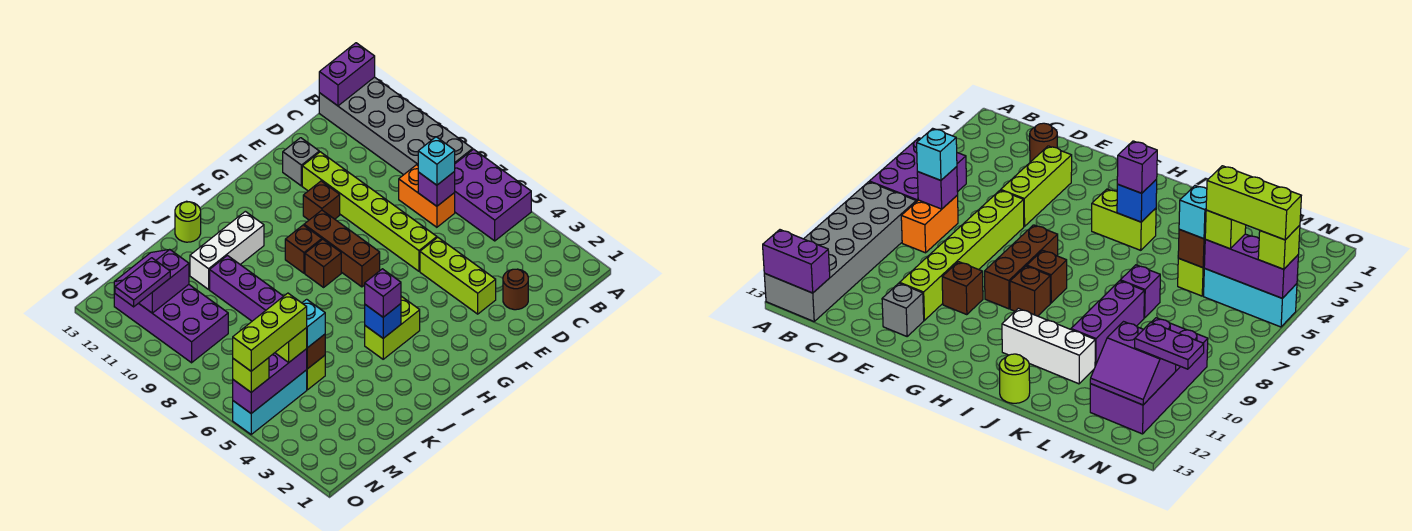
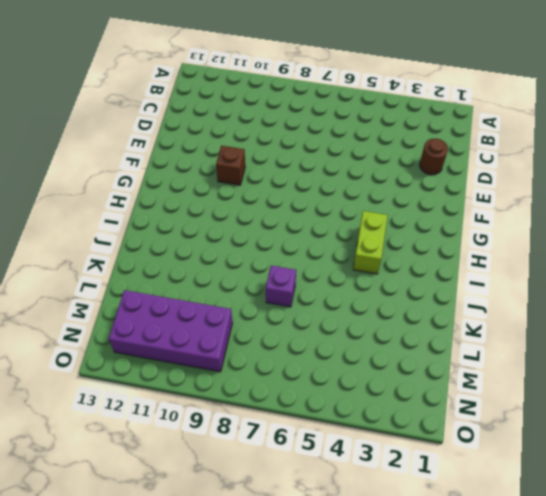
none -> purple brick A5:B7 level 1
none -> grey brick A8:B13 level 1
none -> orange brick C7:C8 level 1
none -> lime brick E3:E5 level 1

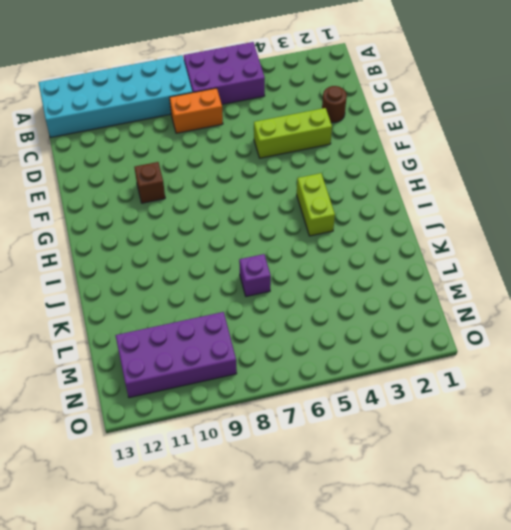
cyan brick A8:B13 level 1 -> grey brick A8:B13 level 1
none -> lime brick E6:E11 level 1
none -> grey brick E12 level 1
none -> brown brick G7:G9 level 1
none -> brown brick H8 level 1

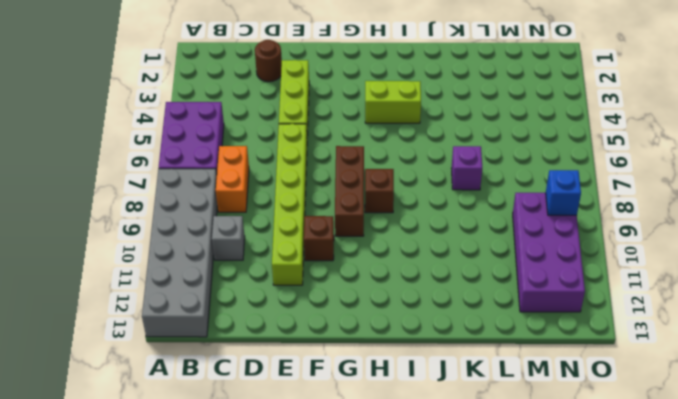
grey brick C10 level 1 -> grey brick E12 level 1
blue brick N9 level 2 -> blue brick I4 level 2
none -> brown brick H9 level 1
none -> white brick I11:K11 level 1
none -> lime round brick J13 level 1
none -> purple brick K8:K10 level 1

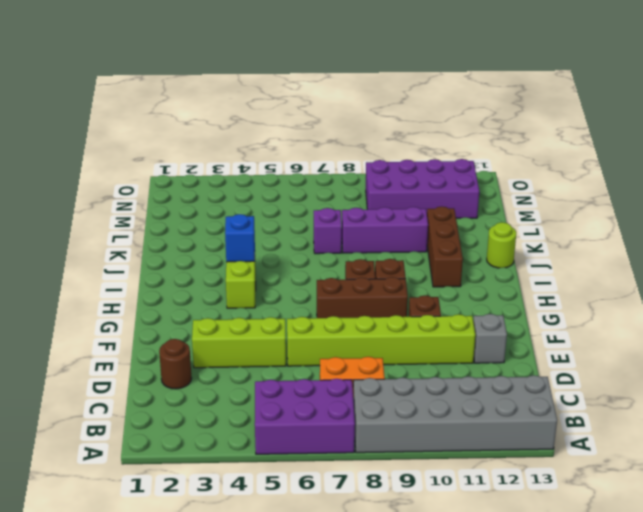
brown brick I11:K11 level 1 -> white brick I11:K11 level 1
none -> lime brick L5 level 1
none -> cyan brick M5:O5 level 1
none -> purple brick A13:B13 level 2
none -> purple brick C7 level 2

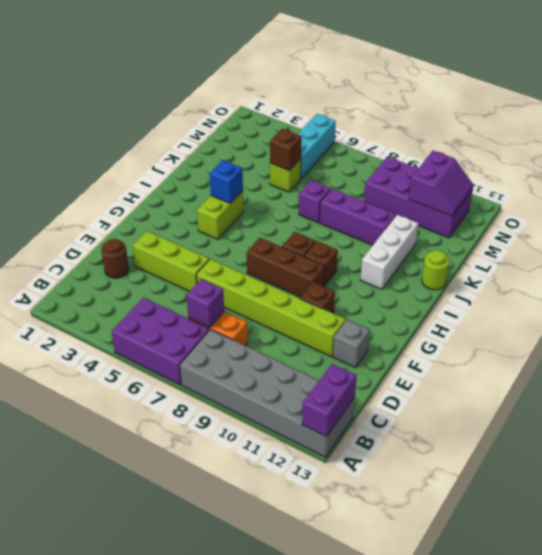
none -> purple brick M5:O5 level 2
none -> cyan brick C7 level 3
none -> purple brick I4 level 3
none -> cyan brick L5 level 3

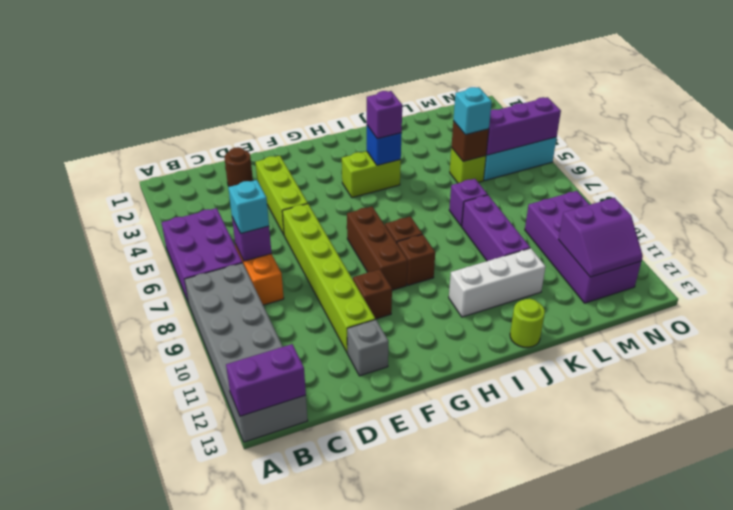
none -> lime brick M5 level 3
none -> purple plate N11:O11 level 3
none -> lime brick O5 level 3
none -> lime brick M5:O5 level 4

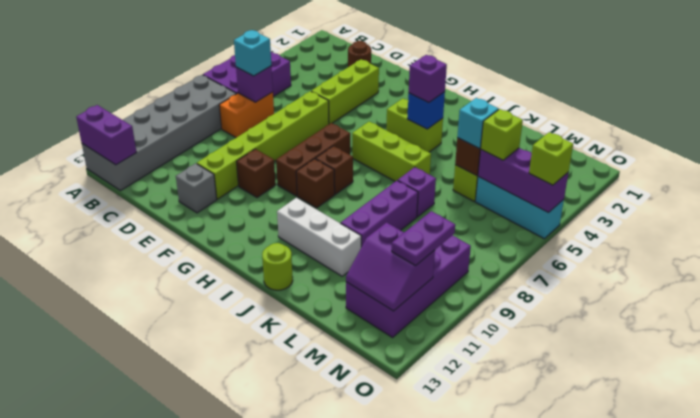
lime brick H6:J6 level 1 -> lime brick M5:O5 level 4
purple plate N10:N11 level 3 -> purple plate N11:O11 level 3

